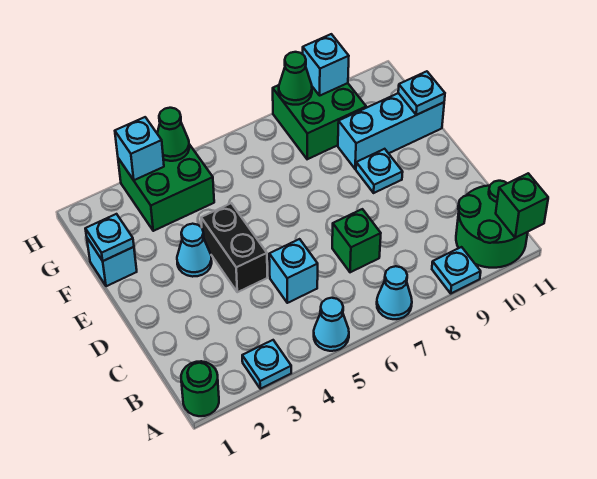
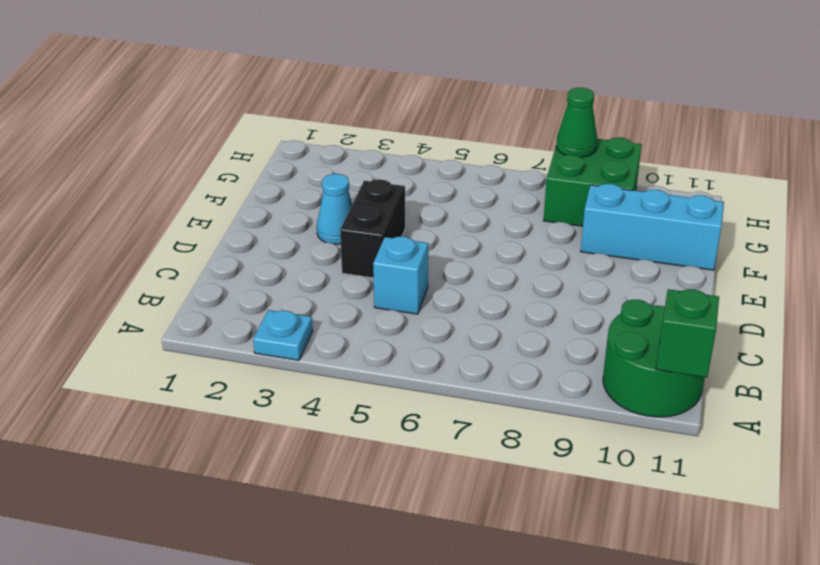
none -> green round brick A1 level 1
none -> cyan cone A5 level 1
none -> cyan cone A7 level 1

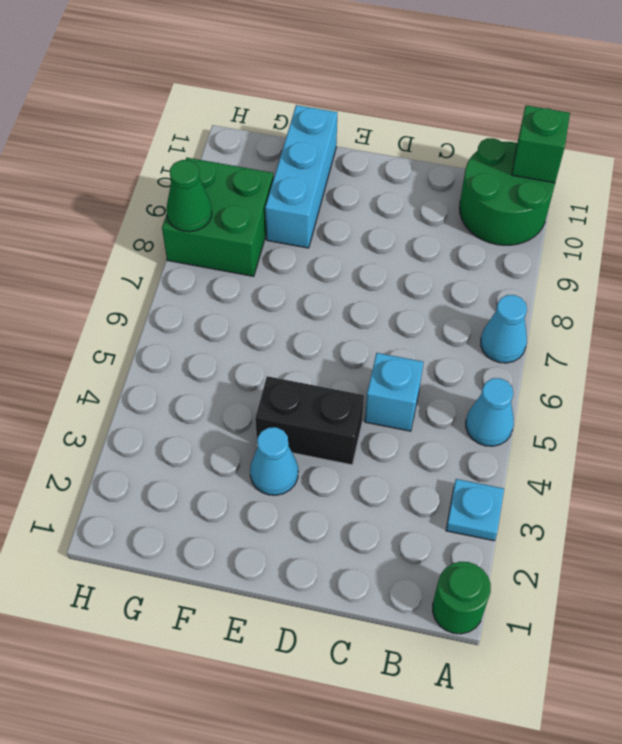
none -> cyan plate A9 level 1
none -> green brick C7 level 1
none -> cyan plate E9 level 1

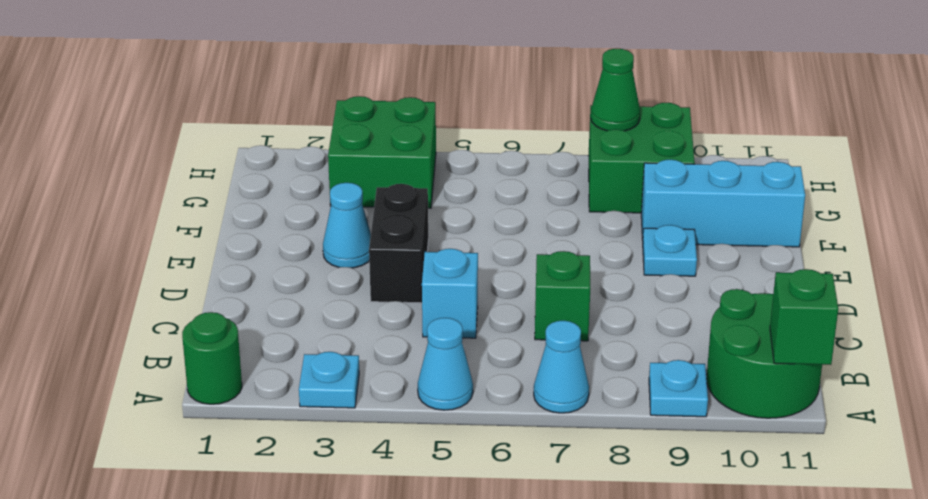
none -> cyan brick F1 level 1
none -> cyan plate F1 level 2
none -> cyan plate F11 level 2

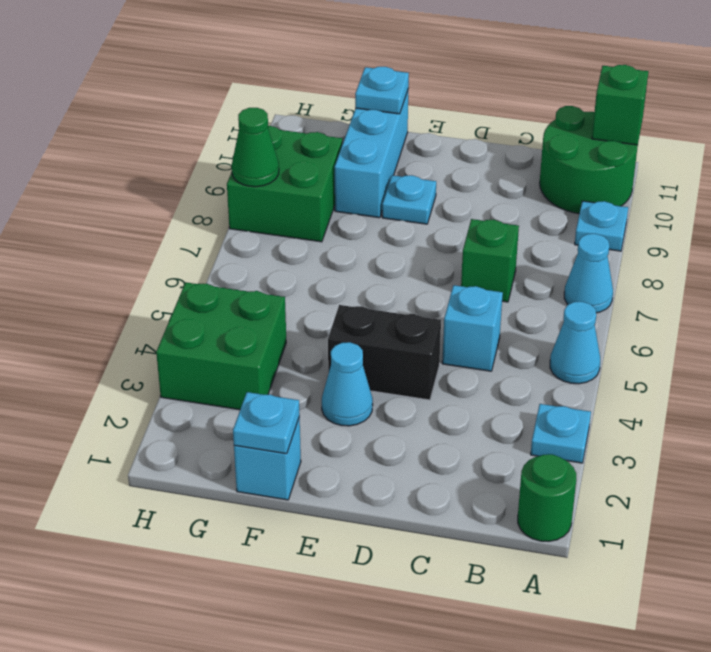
none -> cyan brick H3 level 2
none -> green cone H4 level 2
none -> cyan brick H9 level 2

